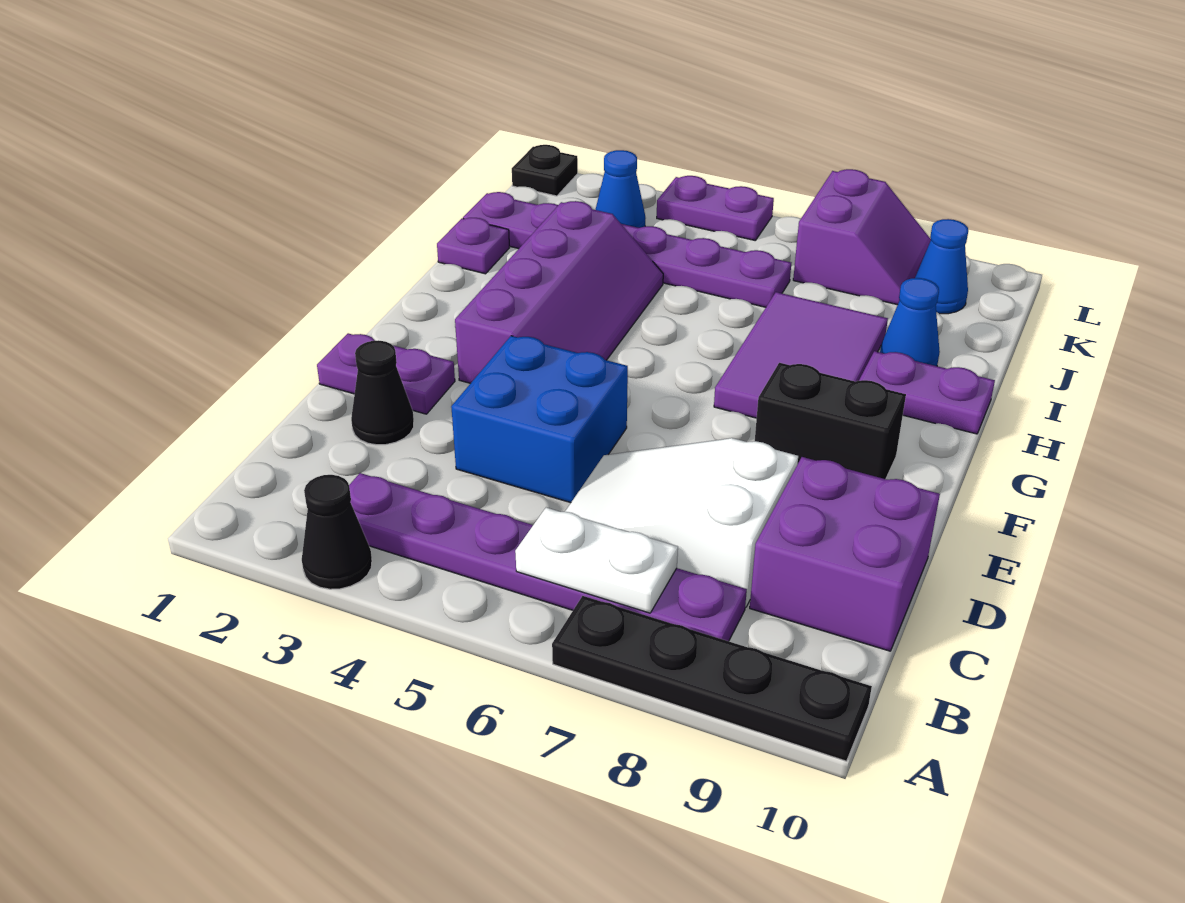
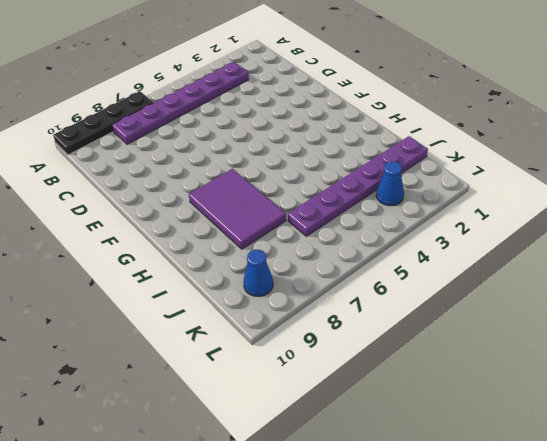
none -> black cone A3 level 1
none -> white slope C6:D8 level 1 top 8
none -> purple brick C9:D10 level 1

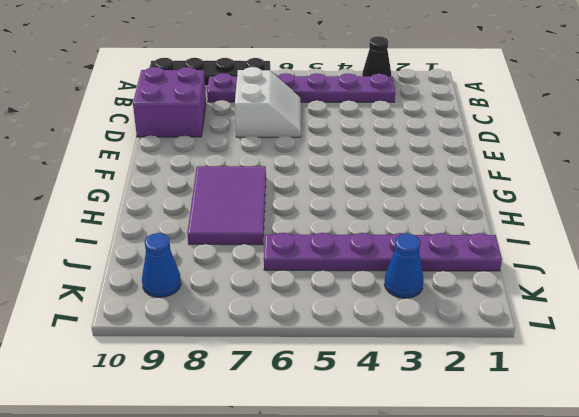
white slope C6:D7 level 1 top 7 -> white slope C6:D8 level 1 top 8
none -> black cone D2 level 1
none -> blue brick D4:E5 level 1
none -> purple plate E1:E2 level 1

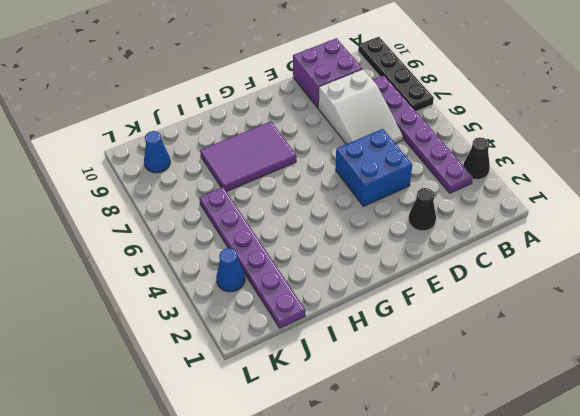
none -> purple plate E1:E2 level 1
none -> purple slope F3:I4 level 1 top 3
none -> black brick F8:F9 level 1

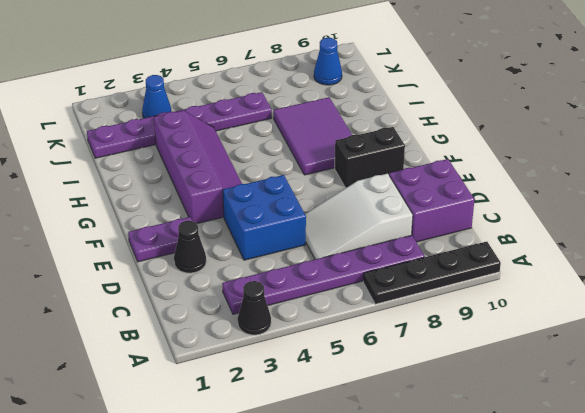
none -> purple plate H9:H10 level 1
none -> purple plate I1 level 1
none -> blue cone I9 level 1

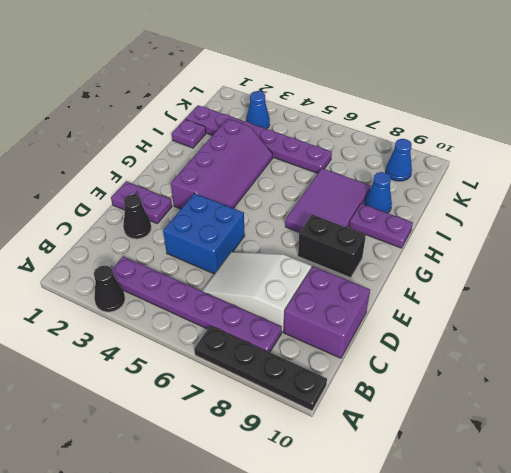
none -> purple slope K7:L8 level 1 top 7
none -> black plate L1 level 1
none -> purple plate L4:L5 level 1

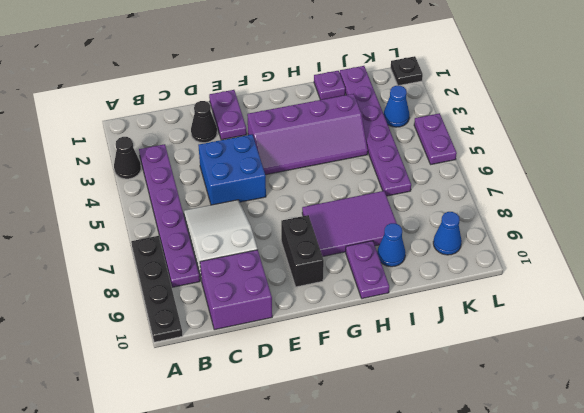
none -> purple slope K7:L8 level 1 top 7
none -> white plate B6:B7 level 2

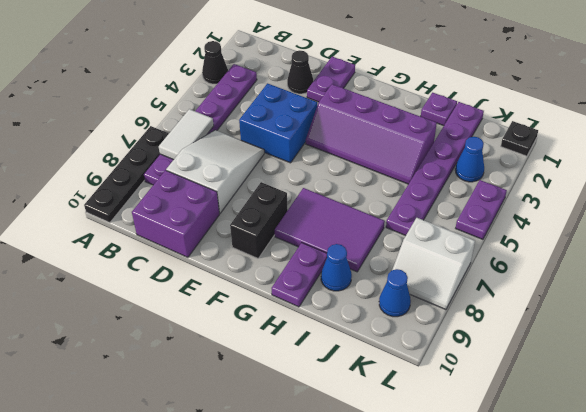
white tile B6:B7 level 2 -> white plate B6:B7 level 2
white slope K7:L8 level 1 top 7 -> purple slope K7:L8 level 1 top 7

